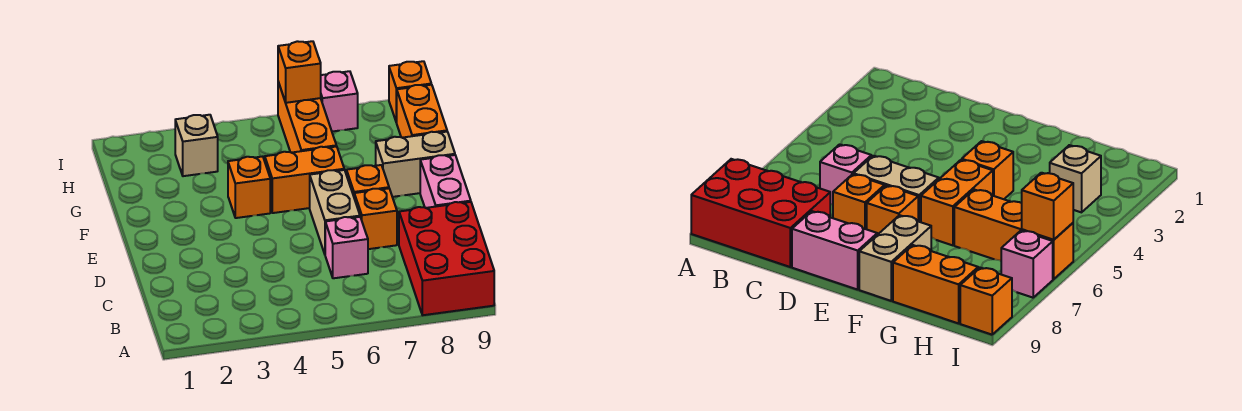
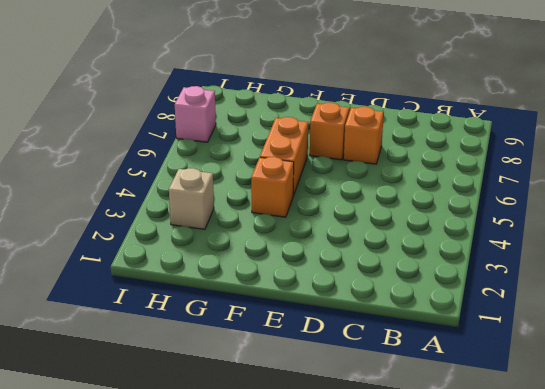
none -> red brick A8:C9 level 1
none -> pink brick C6 level 1
none -> tan brick D6:E6 level 1

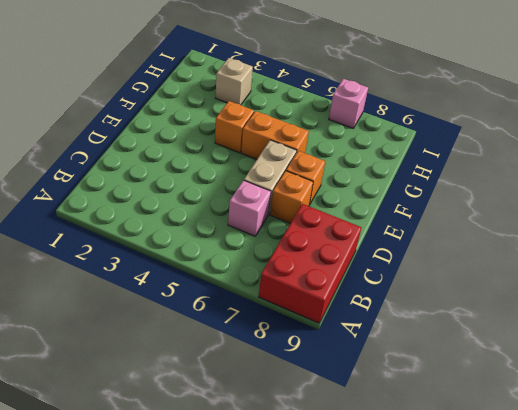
none -> pink brick D9:E9 level 1
none -> tan brick F8:F9 level 1
none -> orange brick G6:I6 level 1

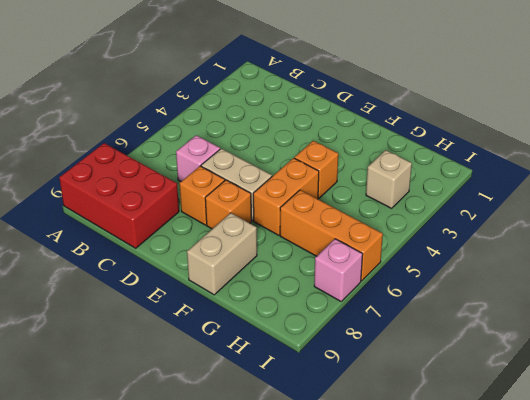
none -> pink brick D9:E9 level 1
none -> orange brick G9:H9 level 1
none -> orange brick I9 level 1

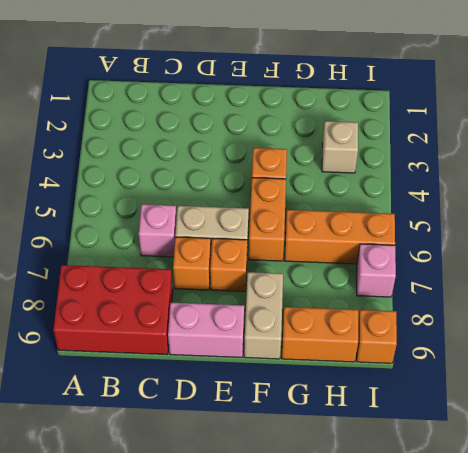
none -> orange brick I6 level 2

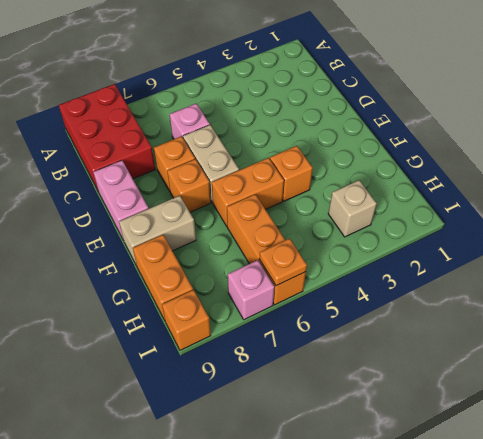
orange plate I6 level 2 -> orange brick I6 level 2

